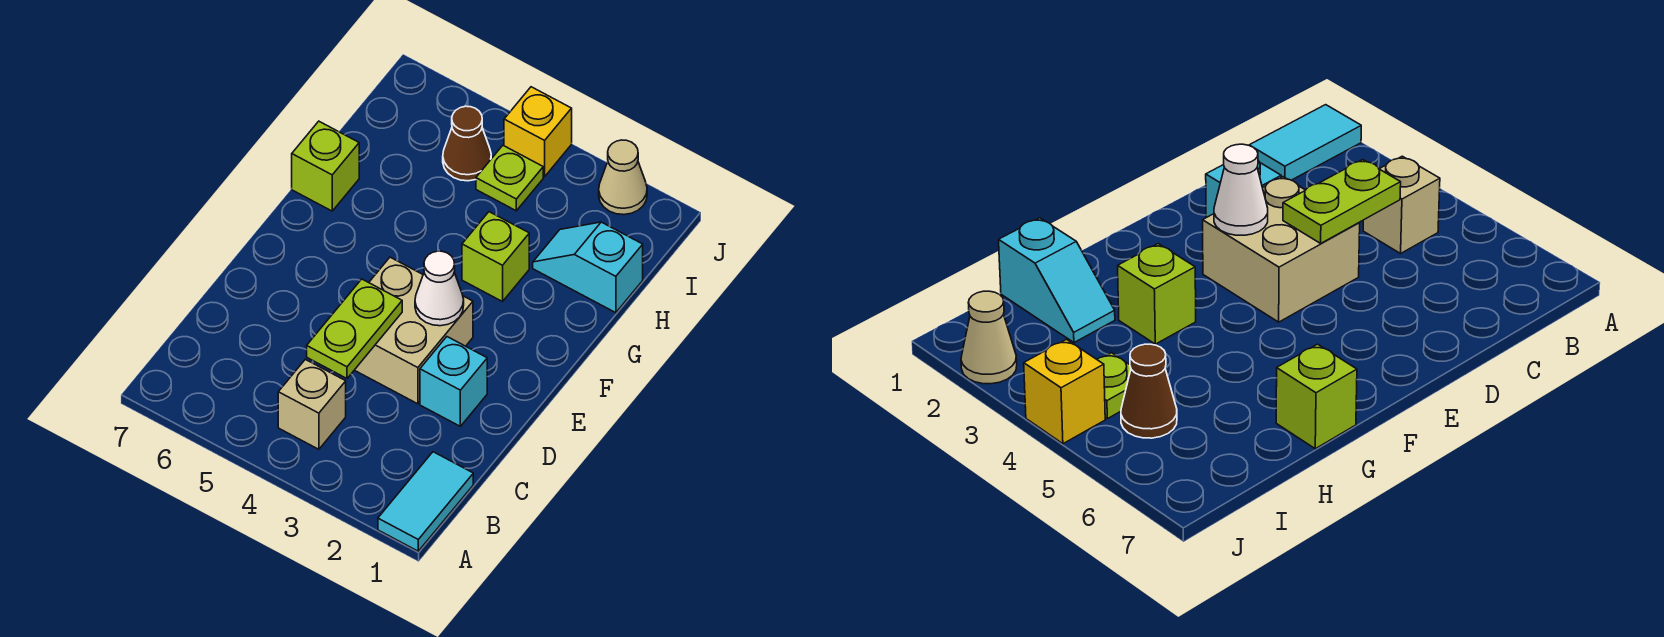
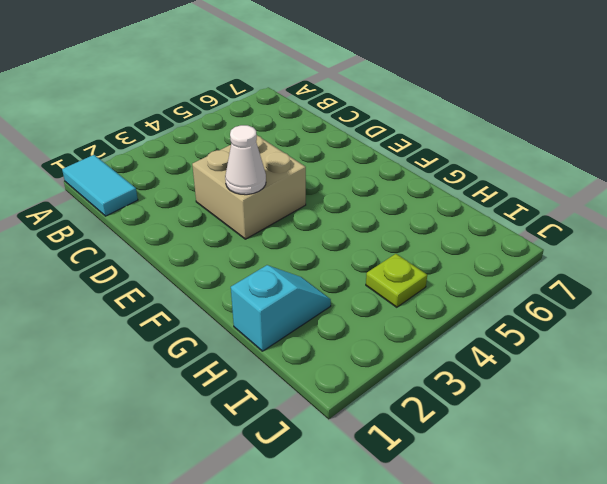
none -> tan brick B4 level 1
none -> cyan brick D2 level 1
none -> lime brick G3 level 1

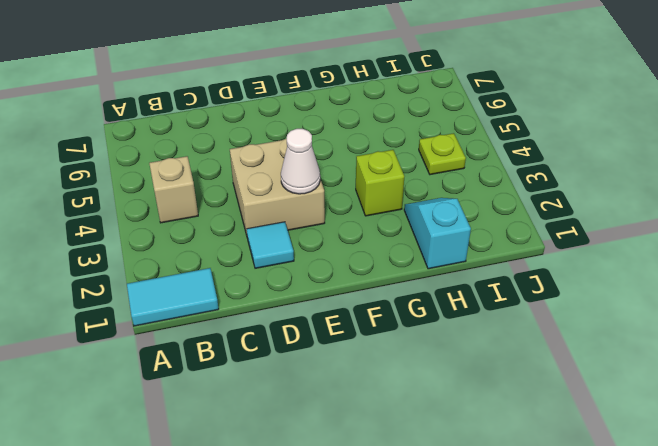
cyan tile D2 level 1 -> cyan brick D2 level 1
none -> lime brick G7 level 1
none -> brown cone I5 level 1
none -> tan cone J2 level 1

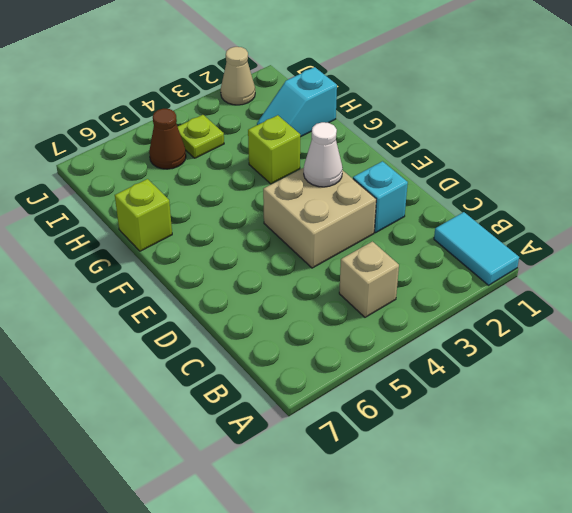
none -> yellow brick J4 level 1
none -> lime plate C4:D4 level 2

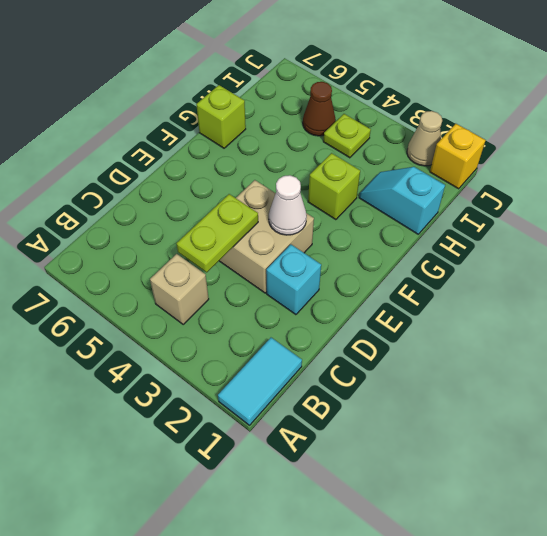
yellow brick J1 level 1 -> yellow brick J4 level 1

